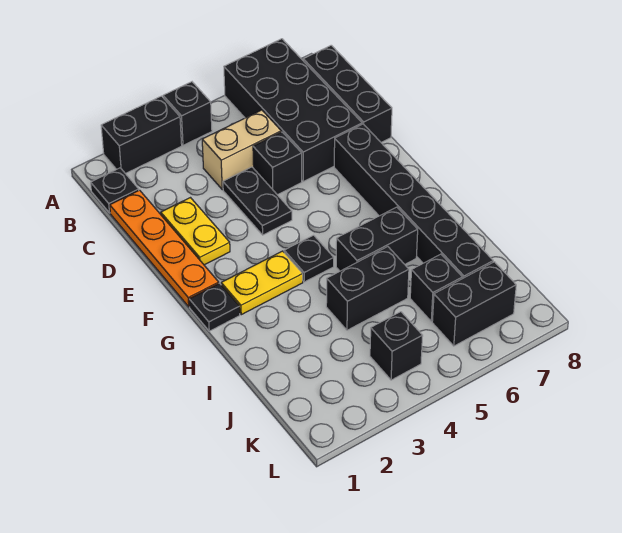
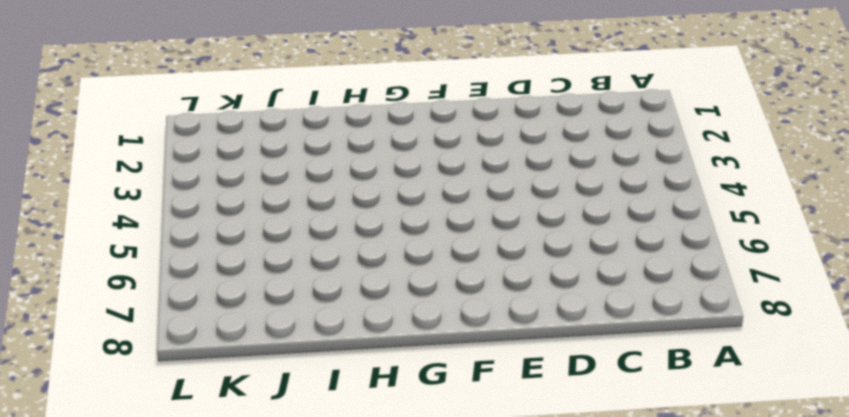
none -> black brick A2:A3 level 1
none -> black brick A4 level 1
none -> black brick A6:D7 level 1

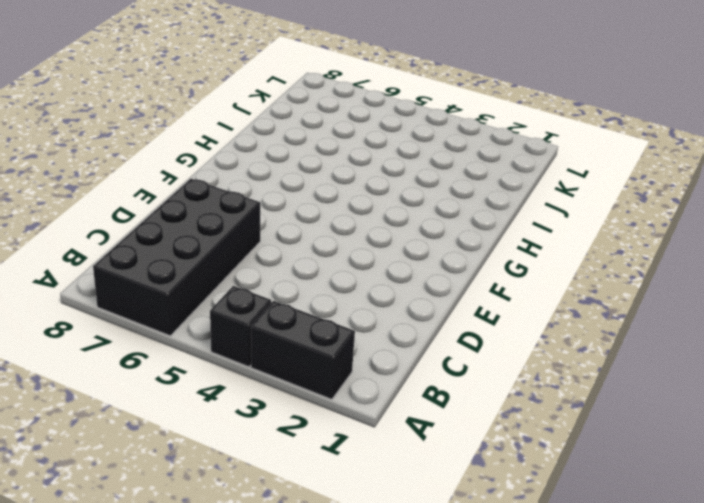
none -> black plate B1 level 1
none -> black brick B8:D8 level 1
none -> orange plate C1:F1 level 1

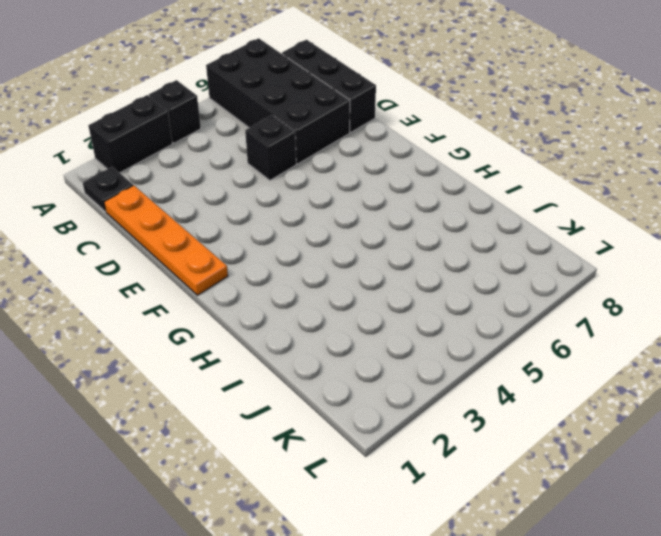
none -> tan brick C4:C5 level 1
none -> yellow plate D2:E2 level 1
none -> black plate D4:E4 level 1

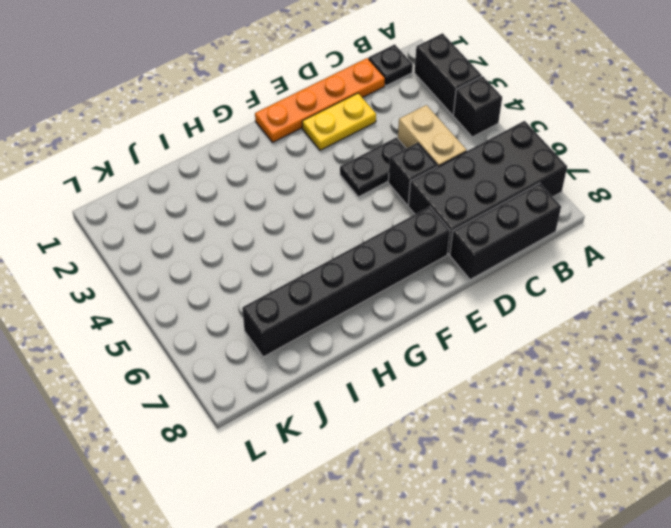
none -> black plate G1 level 1
none -> yellow plate G2:G3 level 1
none -> black plate G4 level 1

